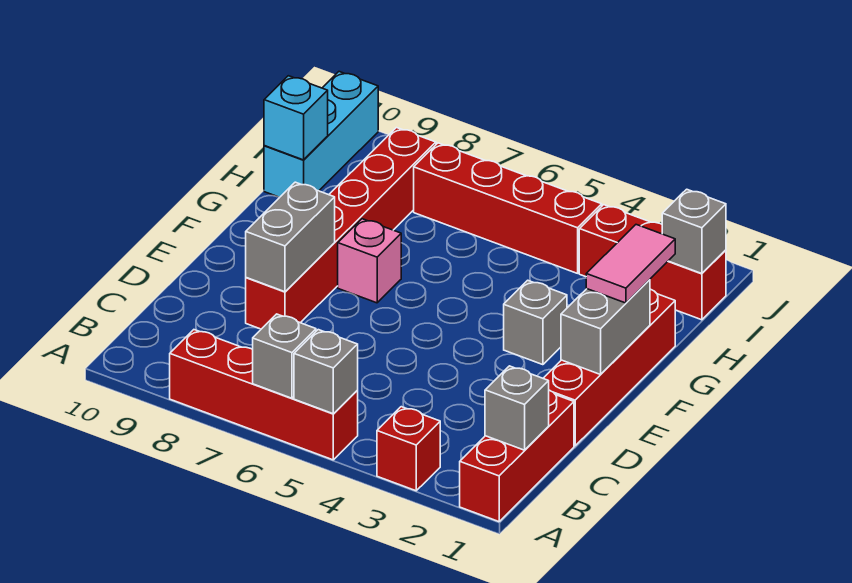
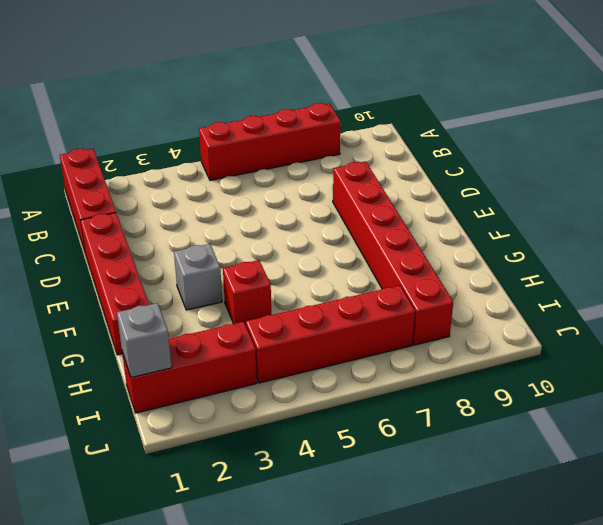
red brick G4 level 1 -> red brick A3 level 1
none -> pink brick F7 level 1
none -> cyan brick H10:J10 level 1
none -> grey brick A5 level 2

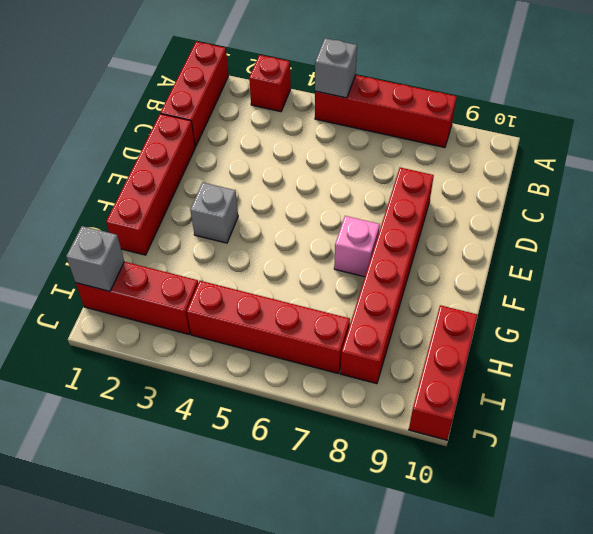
red brick H10:J10 level 1 -> cyan brick H10:J10 level 1
none -> grey brick A6 level 2
none -> grey brick B1 level 2
none -> grey brick D8:E8 level 2

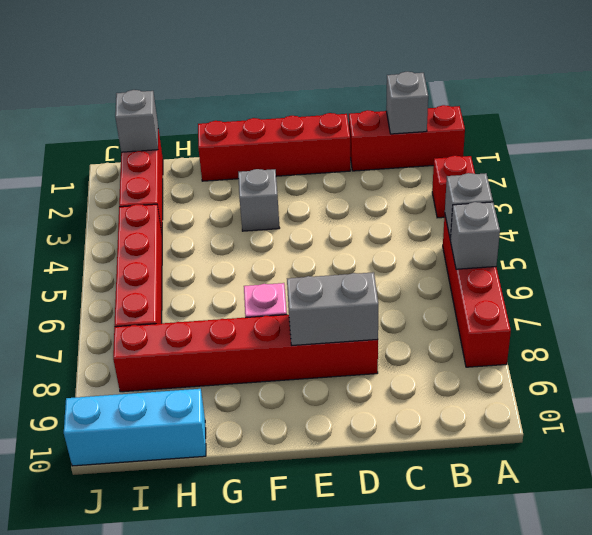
none -> grey brick E1:F1 level 2
none -> cyan brick H10 level 2
none -> pink tile F1:G1 level 3

